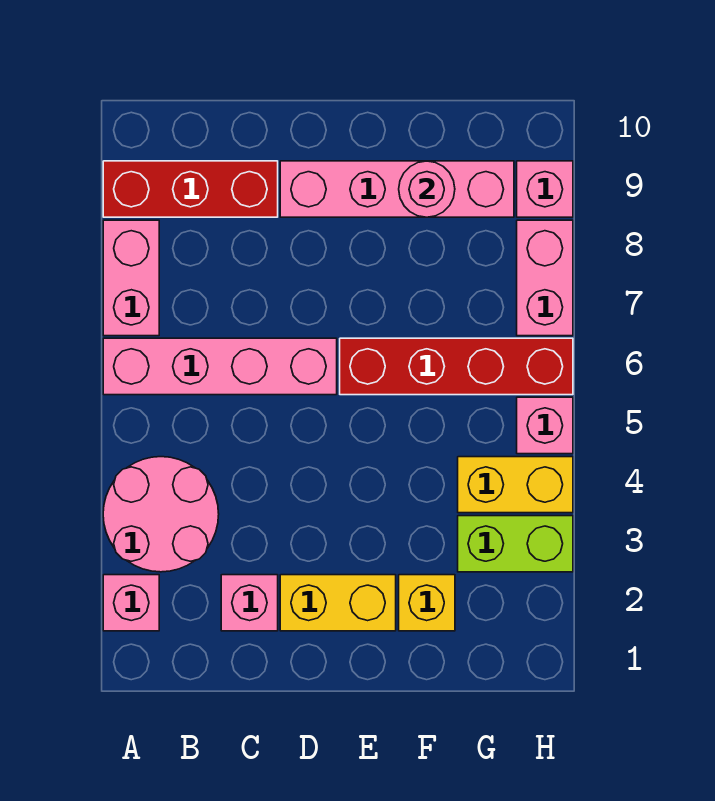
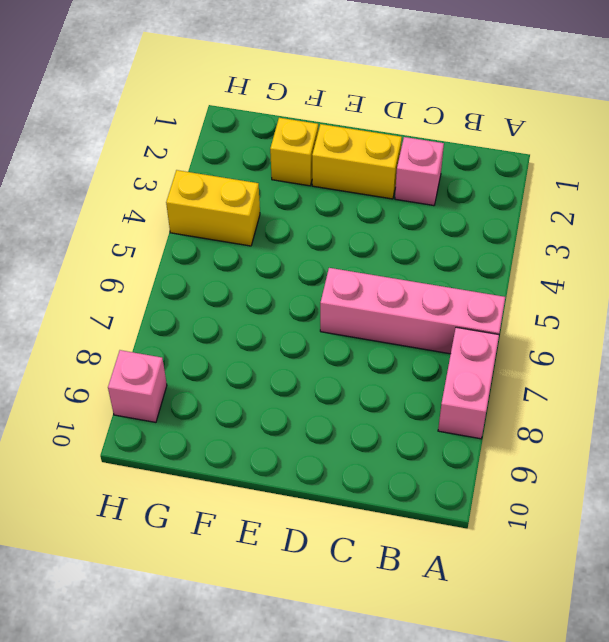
none -> pink brick A2 level 1
none -> pink round brick A3:B4 level 1
none -> red brick A9:C9 level 1

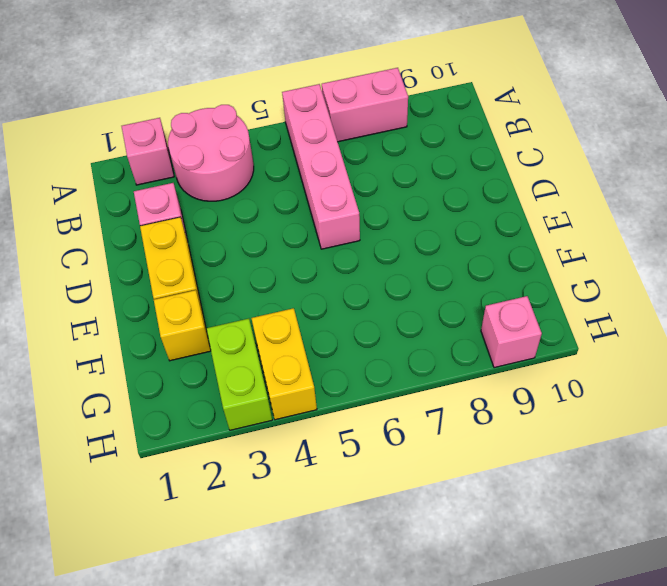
none -> red brick A9:C9 level 1
none -> pink brick D9:G9 level 1
none -> red brick E6:H6 level 1

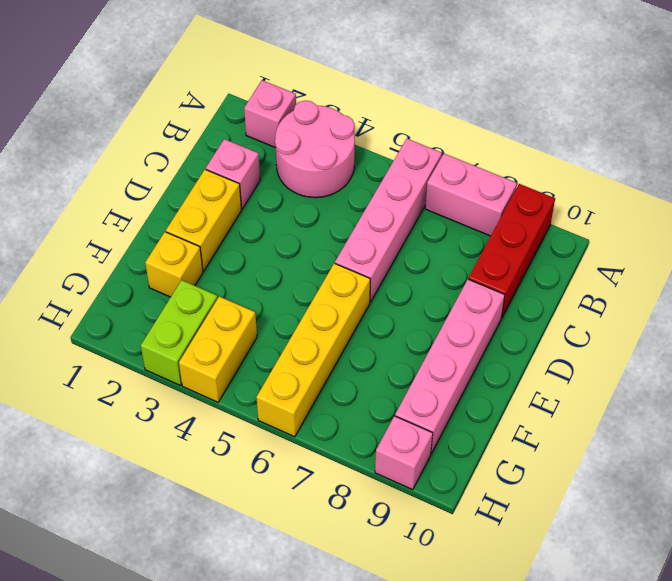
yellow brick E6:H6 level 1 -> red brick E6:H6 level 1
none -> pink brick H5 level 1
none -> pink brick H7:H8 level 1
none -> pink round brick F9 level 2

